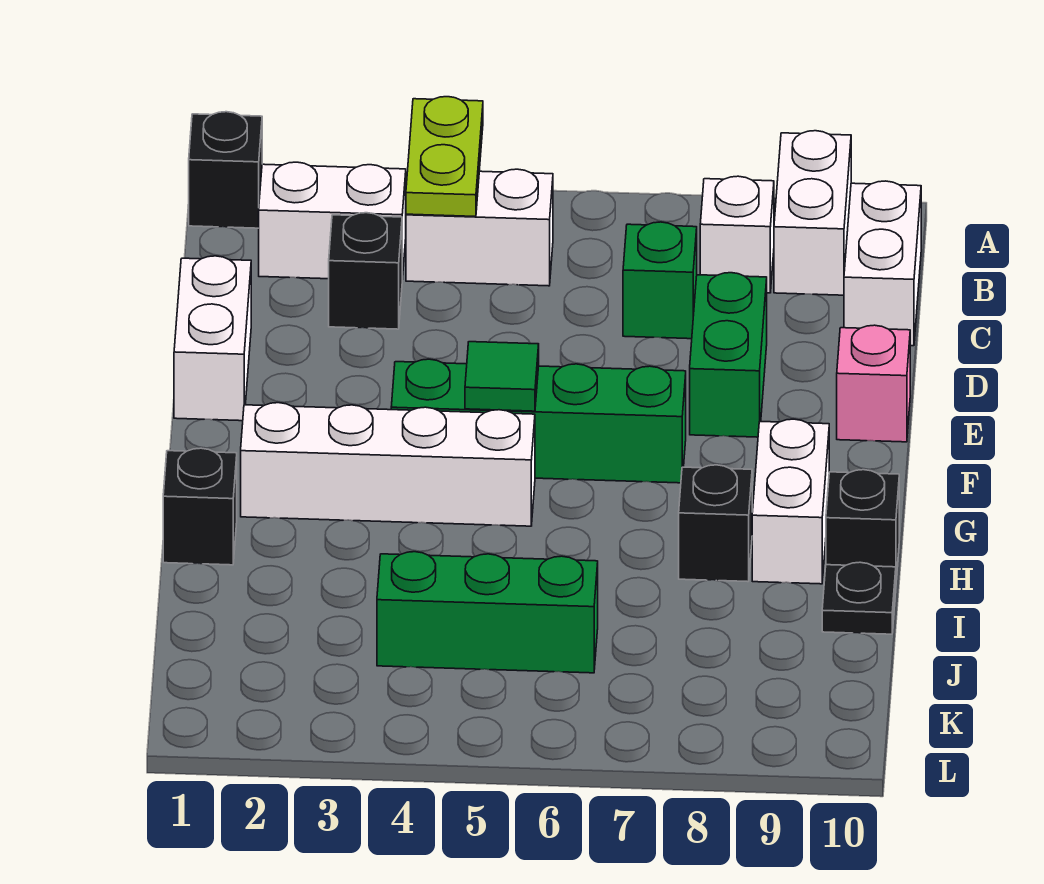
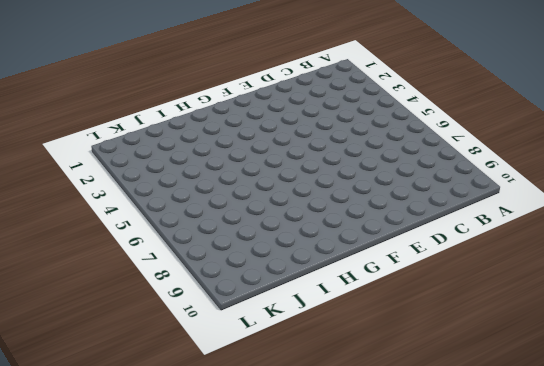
none -> black brick A1 level 1
none -> white brick A9:B9 level 1
none -> white brick B2:B3 level 1

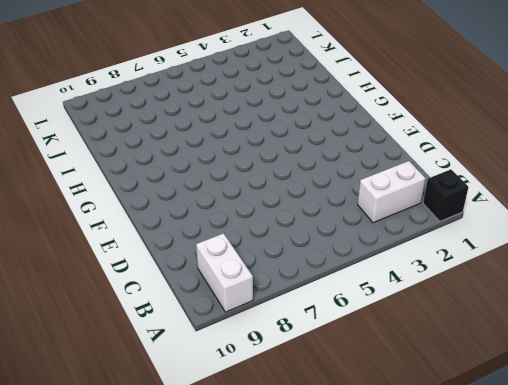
none -> white brick B4:B5 level 1
none -> white brick B8 level 1
none -> white brick B10:C10 level 1

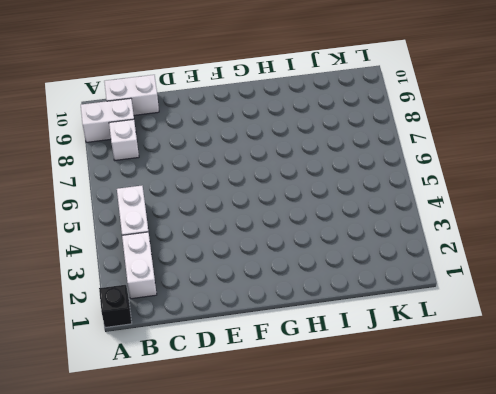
none -> black brick C3 level 1
none -> green brick C7 level 1
none -> white brick D1:E1 level 1

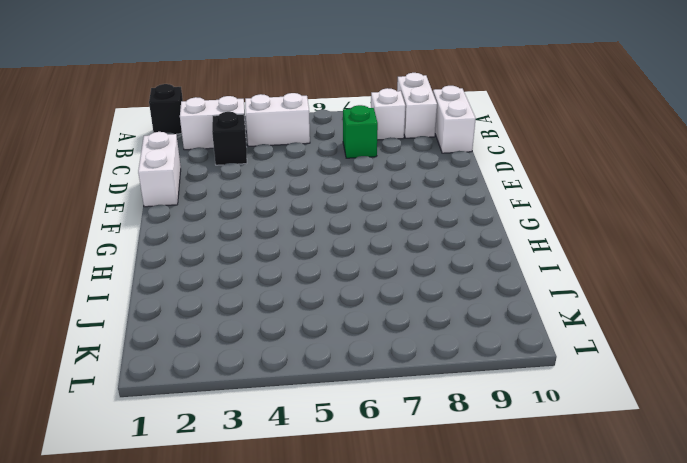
none -> green brick D8:E8 level 1
none -> pink brick E10 level 1
none -> green brick F4:F7 level 1

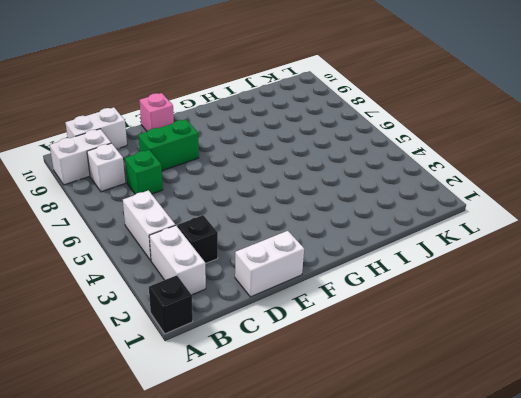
none -> green brick F4:F7 level 1
none -> white brick G2:G5 level 1
none -> white brick G9:H9 level 1

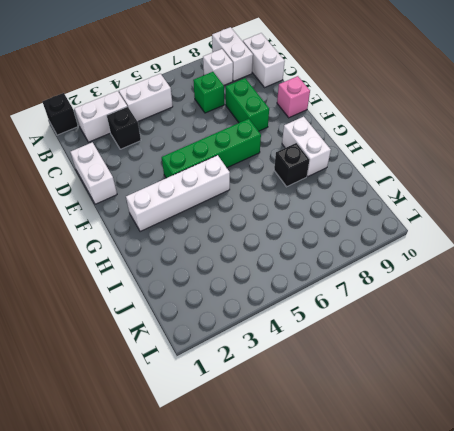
none -> black brick H1 level 1
none -> black brick H10 level 1
none -> black plate I10 level 1

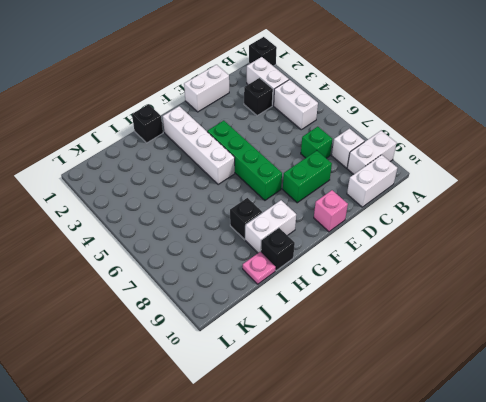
pink plate I10 level 1 -> black plate I10 level 1
none -> green brick J4:J6 level 1
none -> lime plate A4:B4 level 2
none -> green tile F5 level 2

